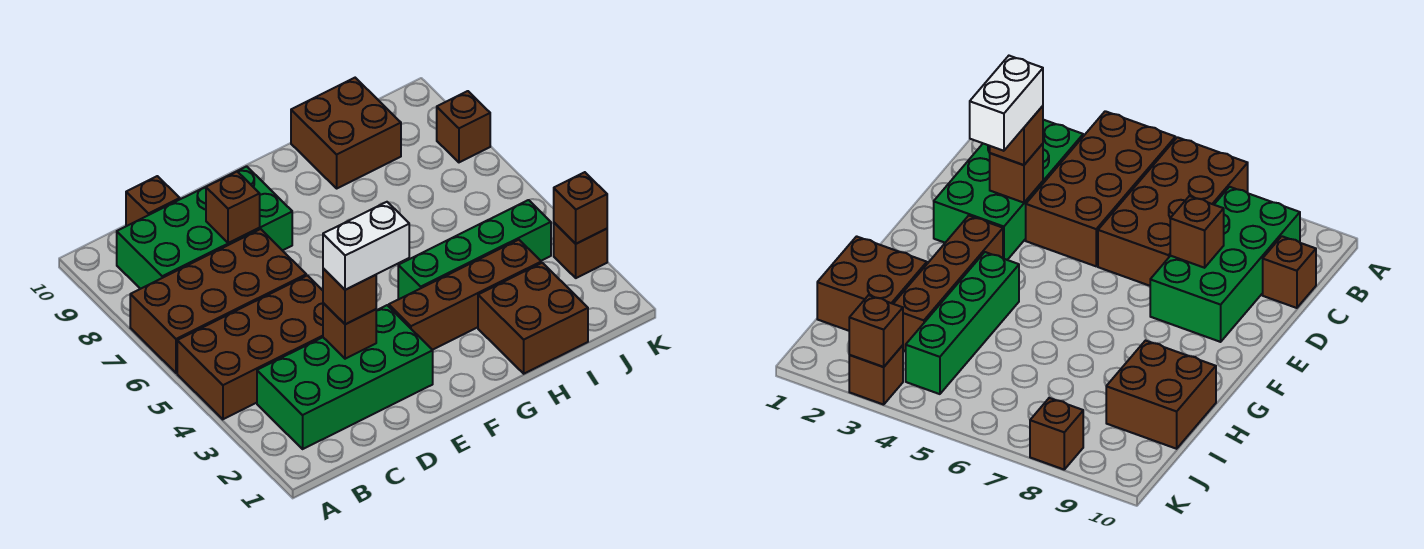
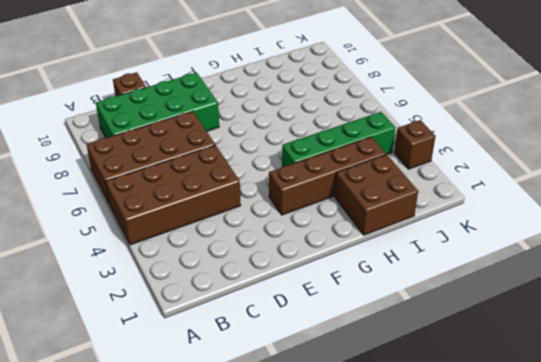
none -> green brick B2:E3 level 1
none -> brown brick H9:I10 level 1
none -> brown brick K8 level 1

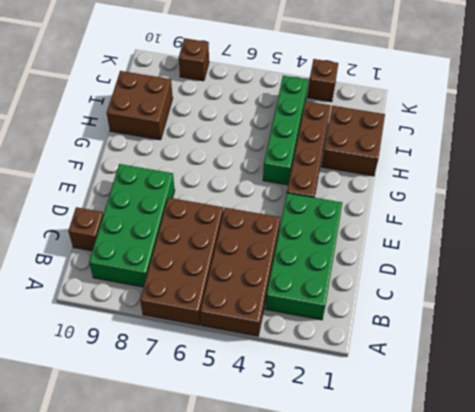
none -> brown brick D3 level 2
none -> brown brick D8 level 2
none -> brown brick K3 level 2

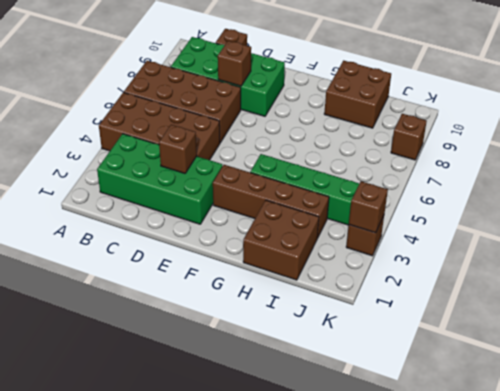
none -> brown brick D3 level 3
none -> white brick D3:E3 level 4

